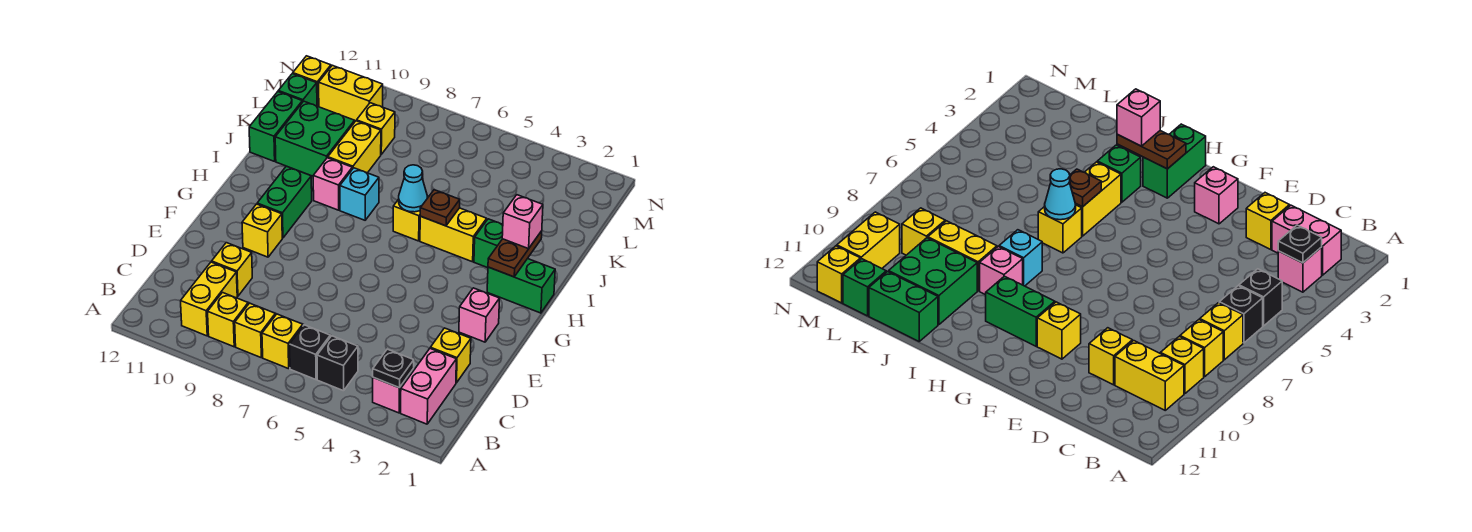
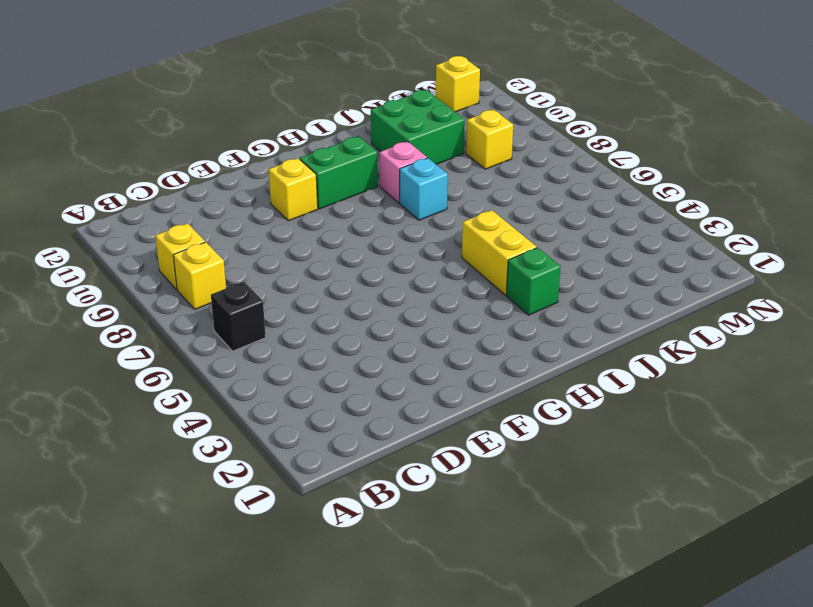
none -> pink brick B2:C2 level 1
none -> pink brick B3 level 1
none -> black brick B5 level 1
none -> yellow brick B7 level 1

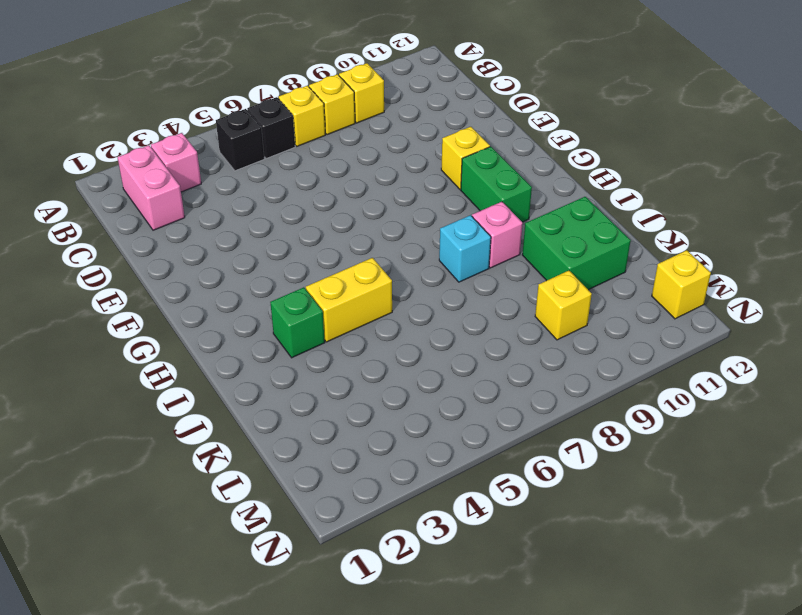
none -> yellow brick B10:C10 level 1
none -> yellow brick D2 level 1
none -> yellow brick D10 level 1
none -> pink brick F2 level 1

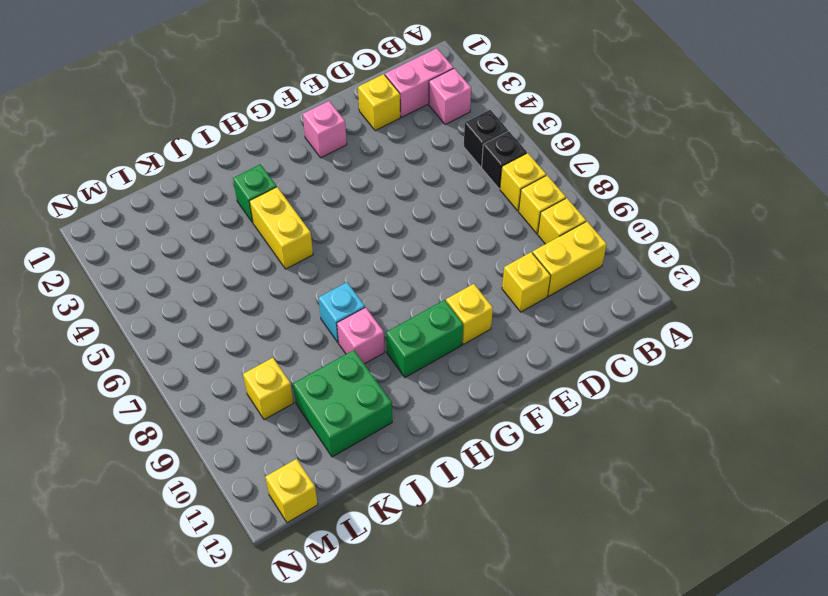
none -> green brick H1:H2 level 1
none -> yellow brick I6 level 1
none -> yellow brick J9:K9 level 1
none -> green brick J12:K12 level 1

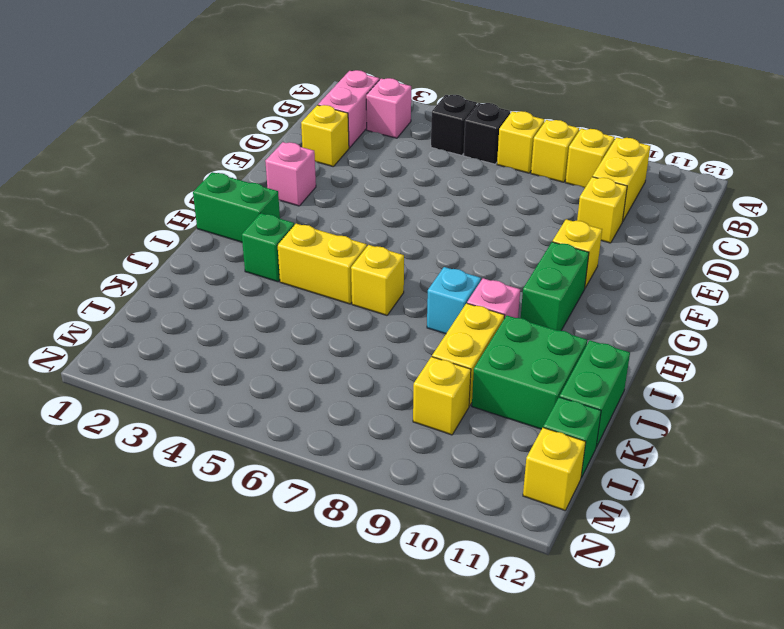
none -> yellow brick M10:M11 level 1
none -> black plate B3 level 2
none -> brown plate H2:I2 level 2
none -> brown plate I5 level 2

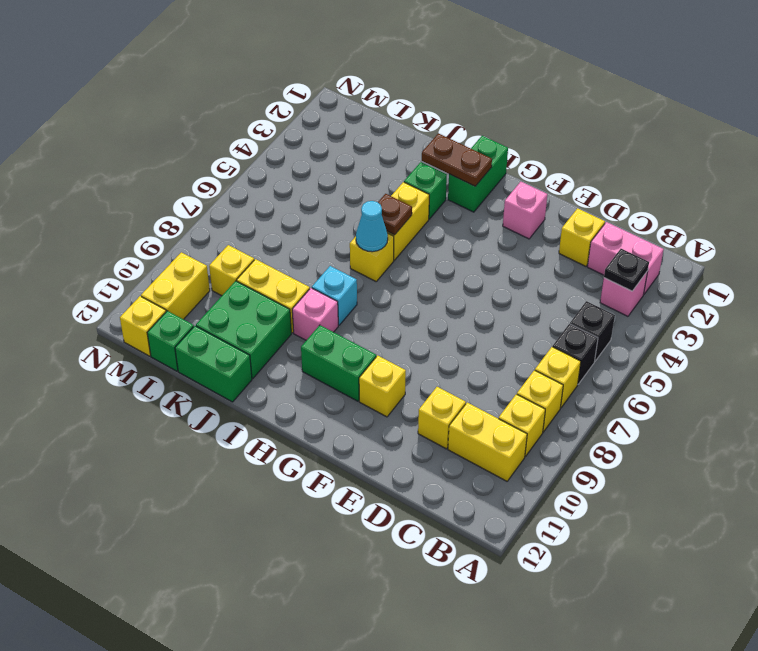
none -> pink brick I2 level 3

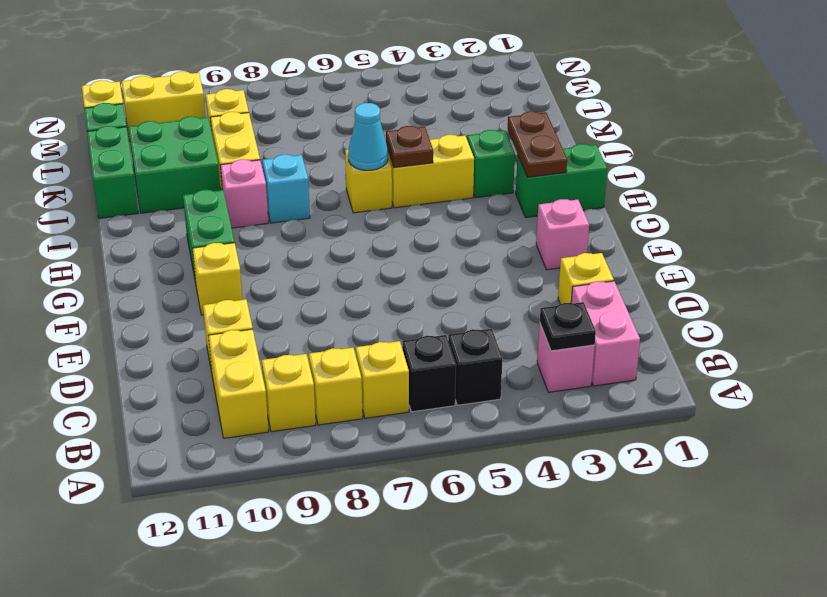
none -> pink brick I2 level 3

